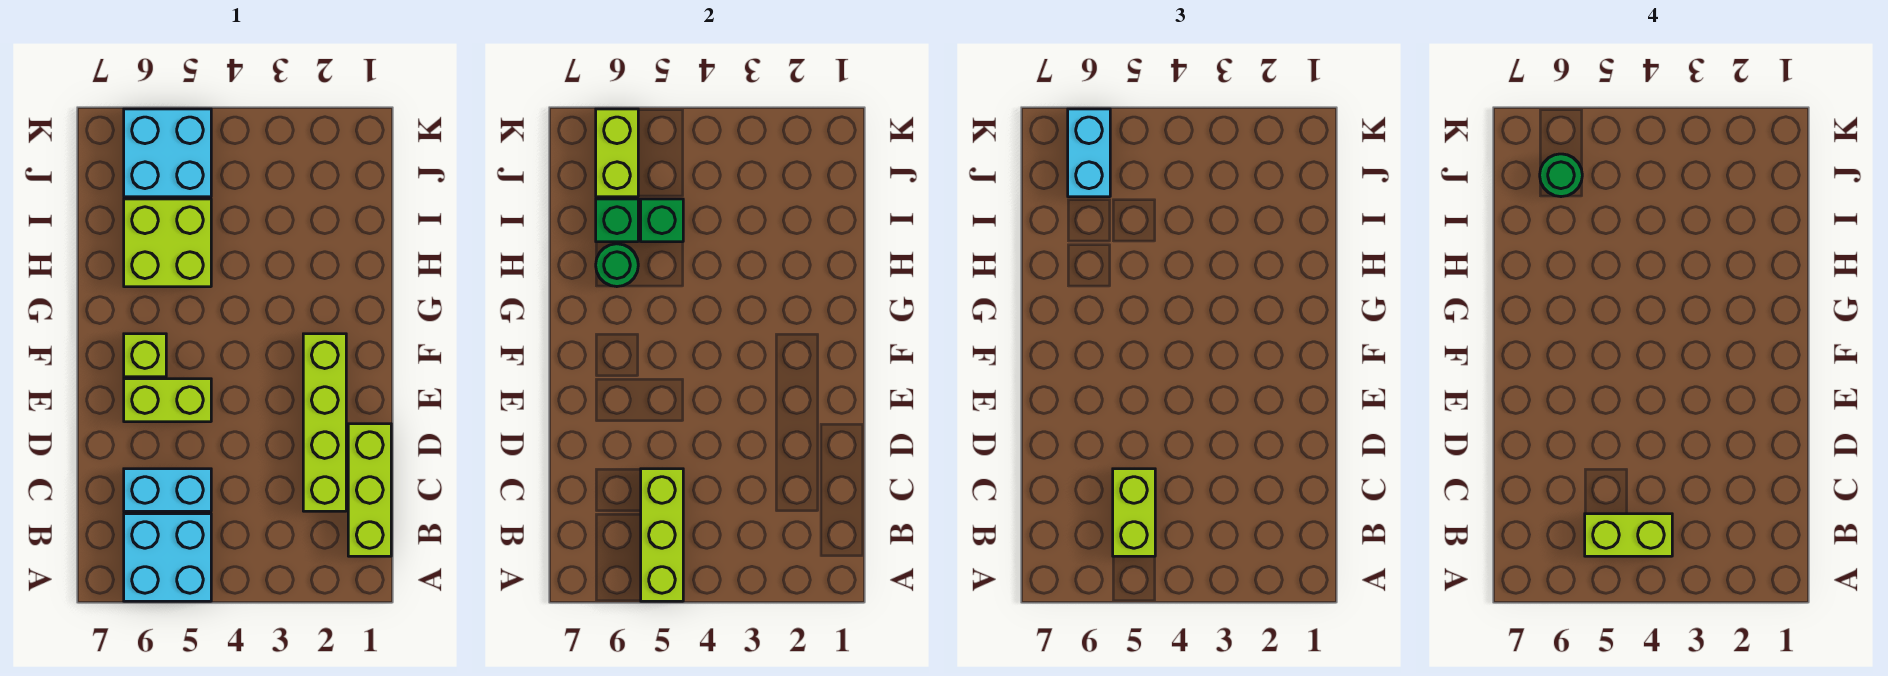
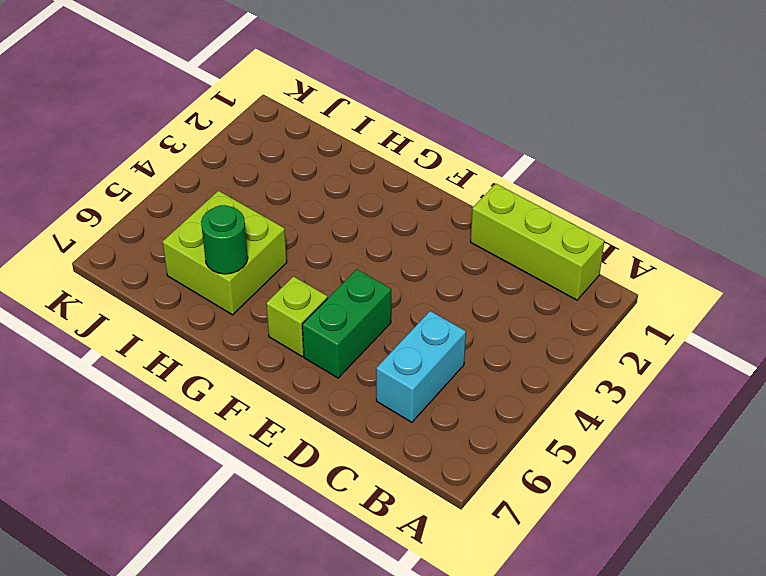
green brick E5:E6 level 1 -> lime brick E5:E6 level 1
none -> cyan brick A5:B6 level 1
none -> lime brick C2:F2 level 1
none -> cyan brick J5:K6 level 1

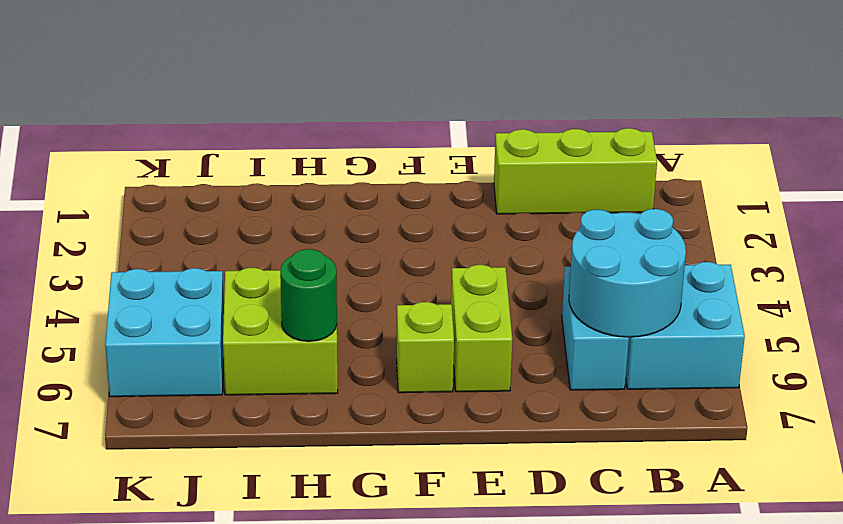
cyan round brick B5:C6 level 2 -> lime brick A5:C5 level 2
none -> lime brick C2:F2 level 1
none -> green brick I5 level 2
none -> green brick I6 level 2

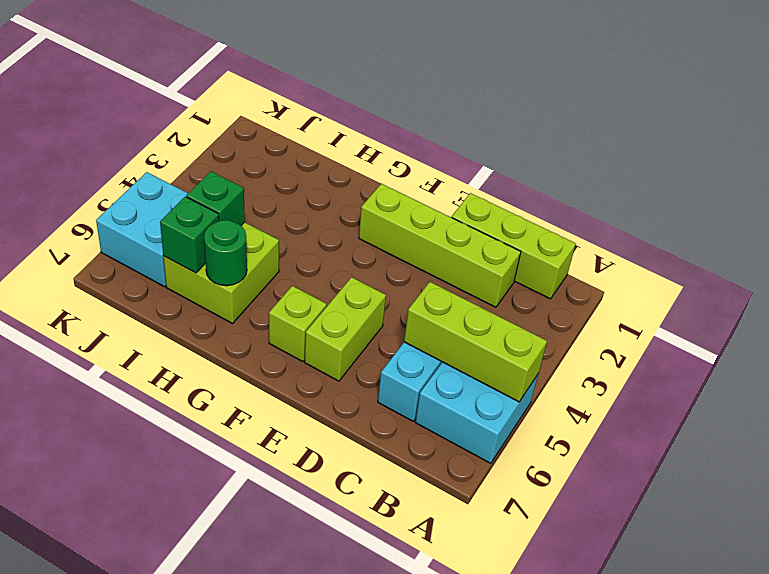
none -> lime brick J6:K6 level 2
none -> lime brick B5:C5 level 3
none -> cyan brick J6:K6 level 3

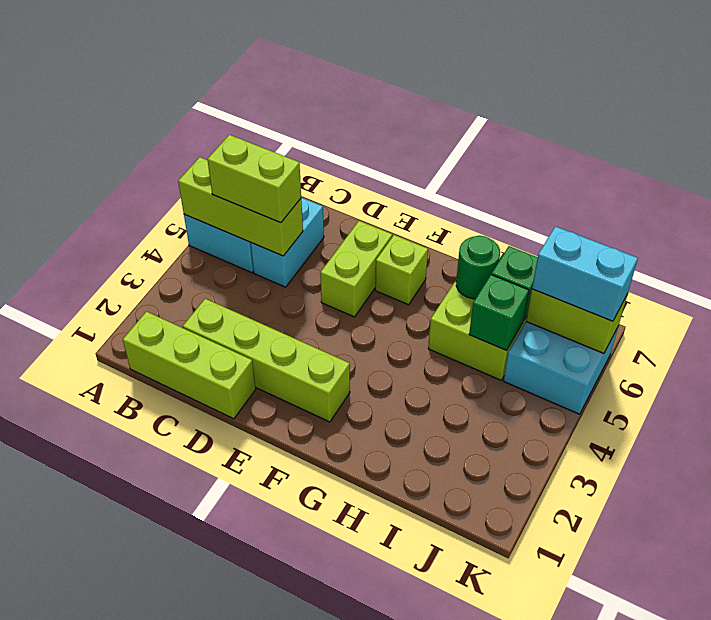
none -> lime brick B4:B5 level 4
none -> green round brick J6 level 4

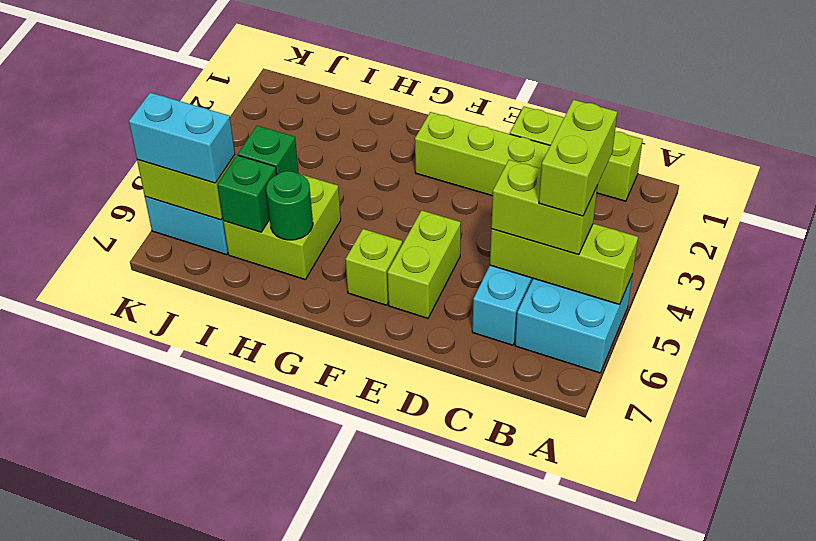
none -> green round brick J6 level 4

